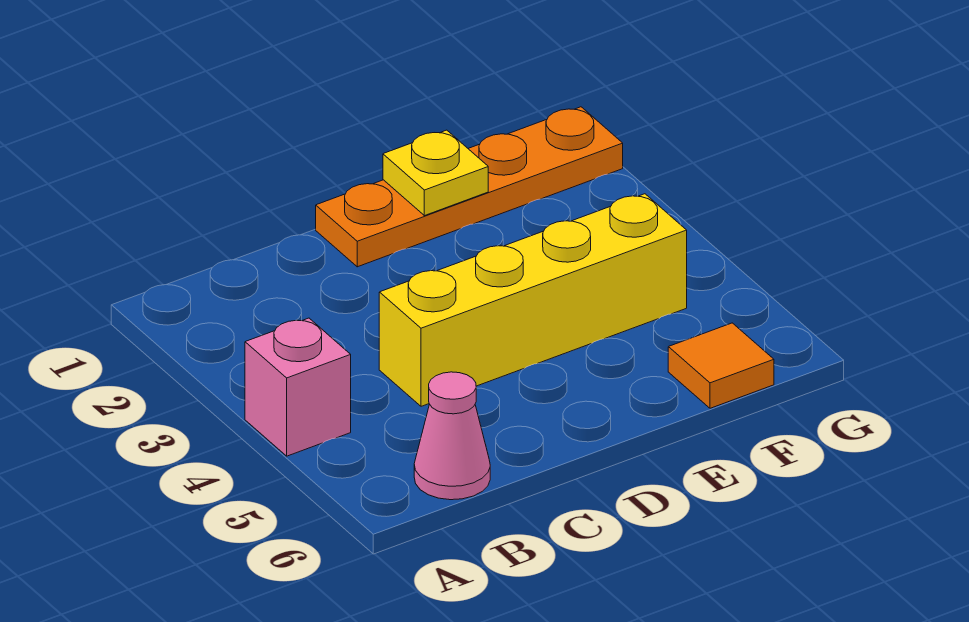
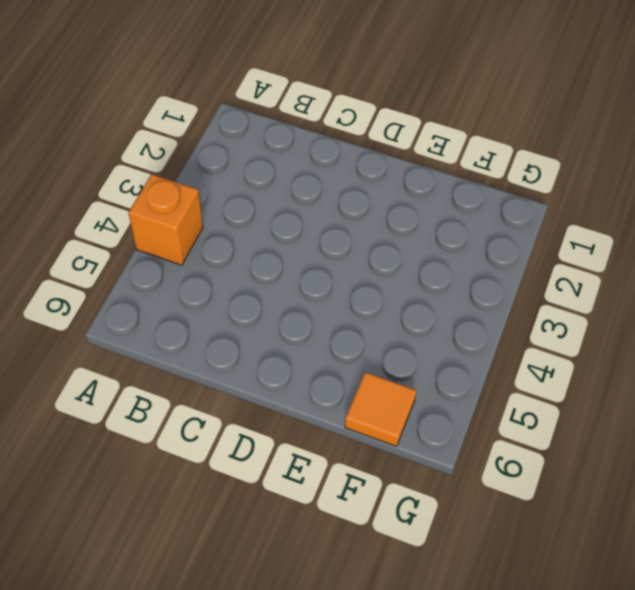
orange brick A4 level 1 -> pink brick A4 level 1
none -> pink cone B6 level 1
none -> yellow brick C4:F4 level 1

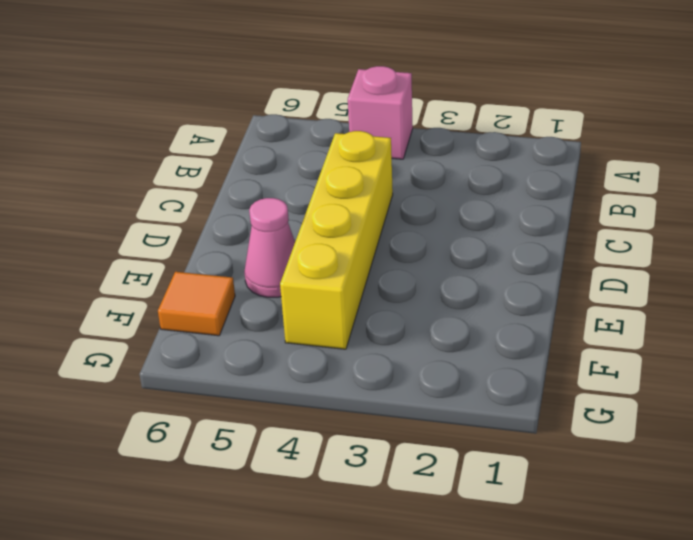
pink cone E5 level 1 -> pink cone B6 level 1
none -> orange plate D1:G1 level 1
none -> yellow plate E1 level 2

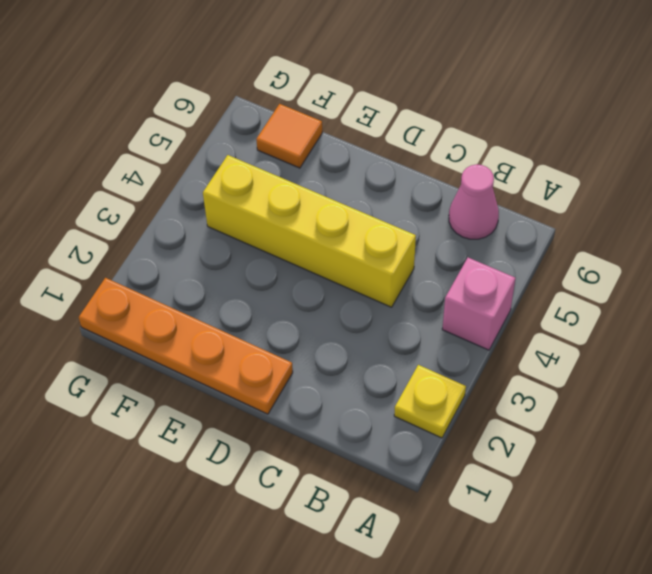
yellow plate A2 level 1 -> yellow plate E1 level 2

